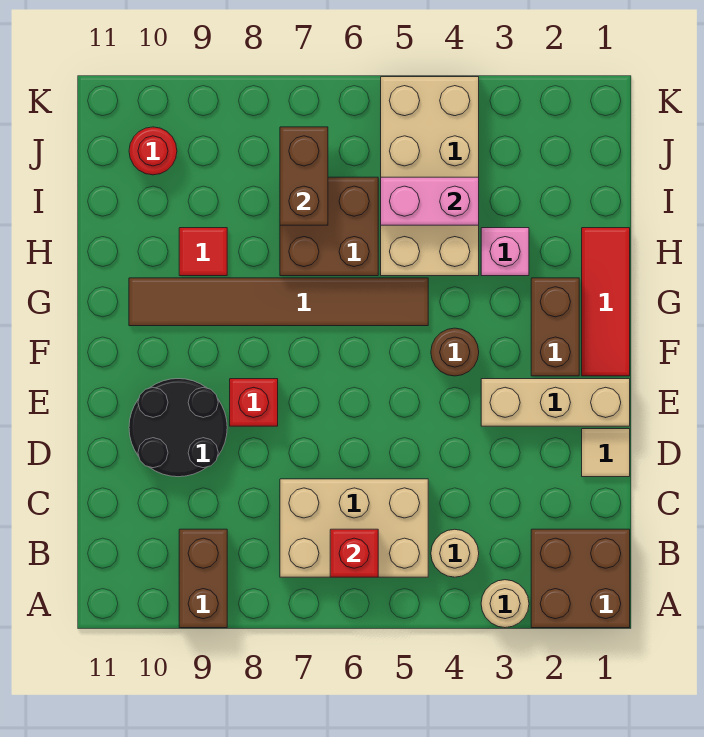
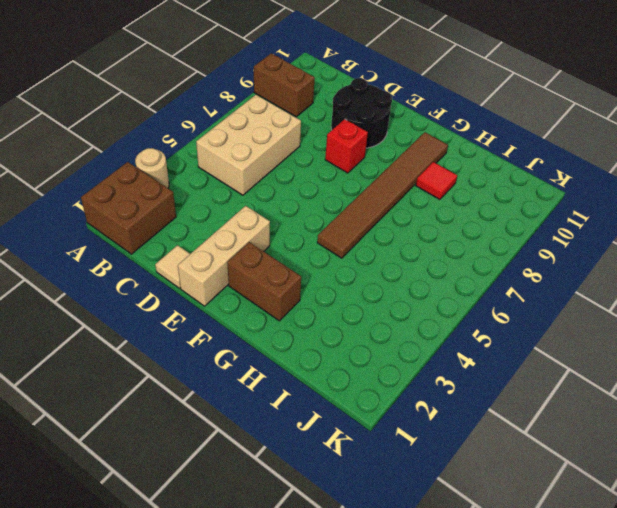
none -> tan round brick B4 level 1
none -> red tile F1:H1 level 1
none -> brown round brick F4 level 1

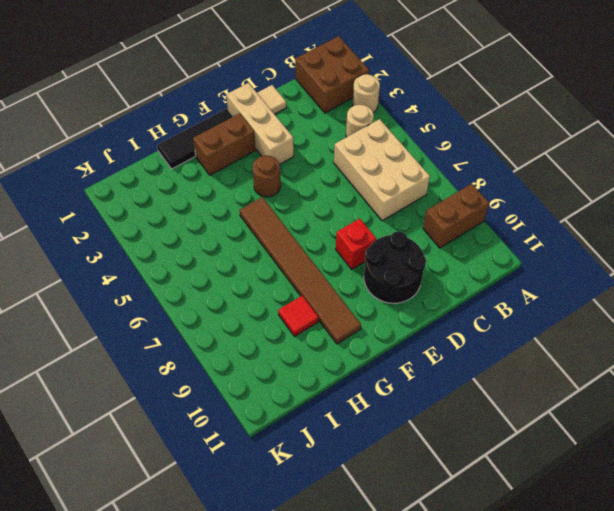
black tile F1:H1 level 1 -> red tile F1:H1 level 1
none -> pink brick H3 level 1
none -> tan brick H4:K5 level 1
none -> brown brick H6:I7 level 1

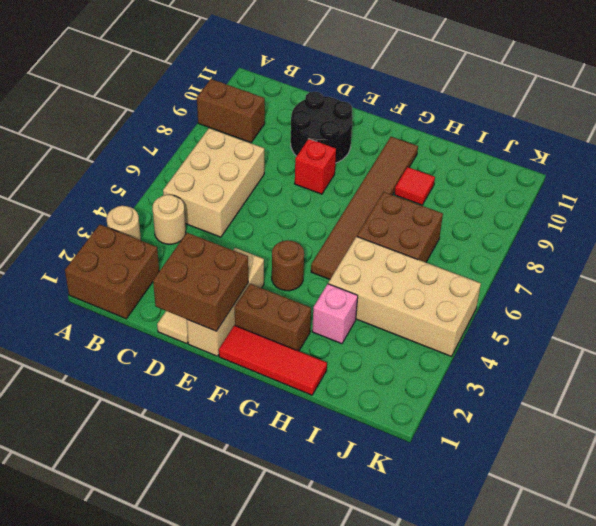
brown brick D1:E2 level 2 -> none
none -> red round brick J10 level 1
none -> red brick B6 level 2
none -> pink brick I4:I5 level 2

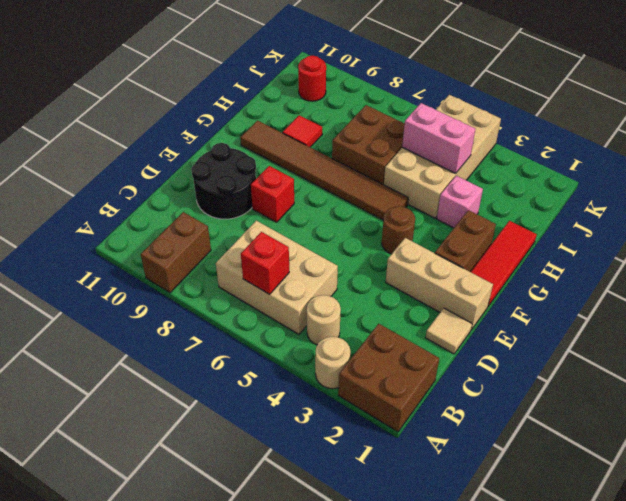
none -> brown brick I7:J7 level 2

